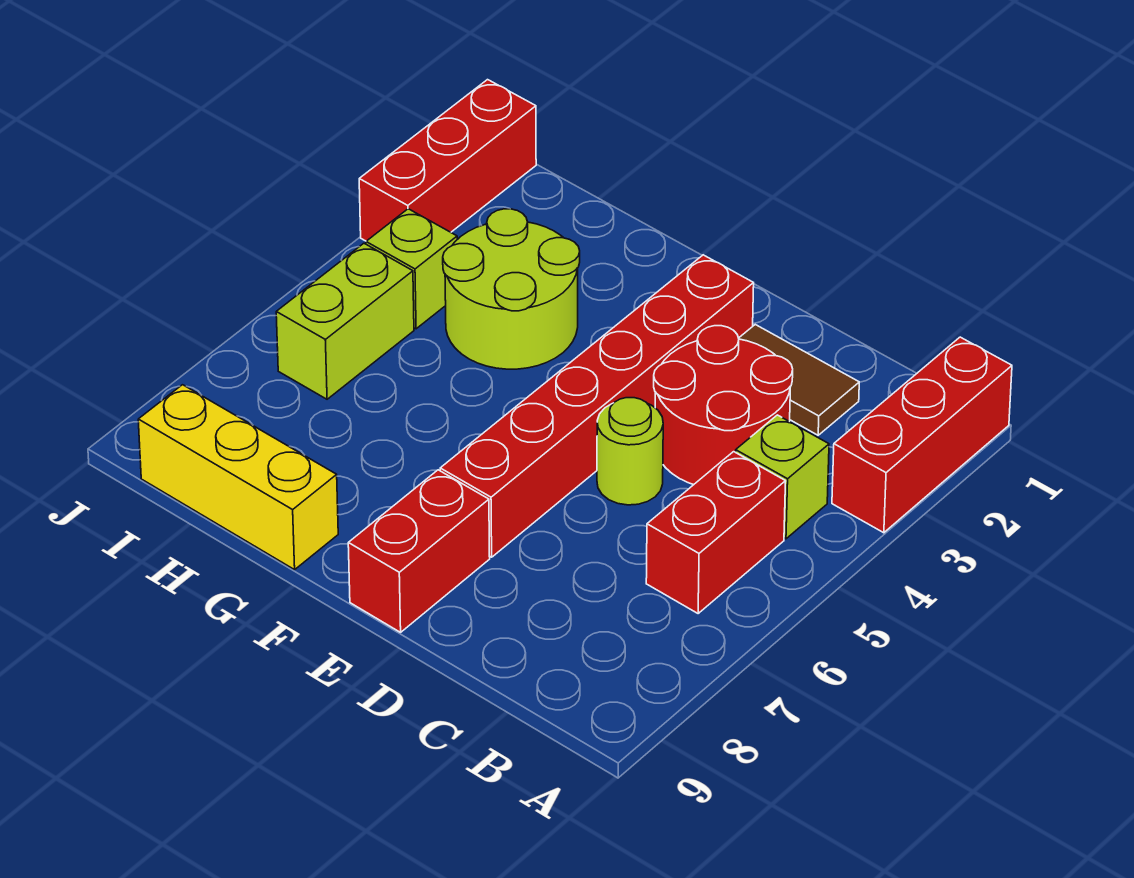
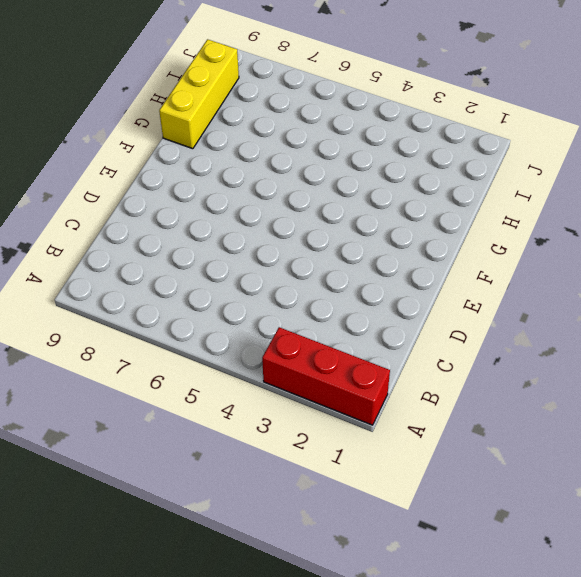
none -> lime brick B4 level 1
none -> red brick B5:B6 level 1
none -> brown tile C2:D2 level 1

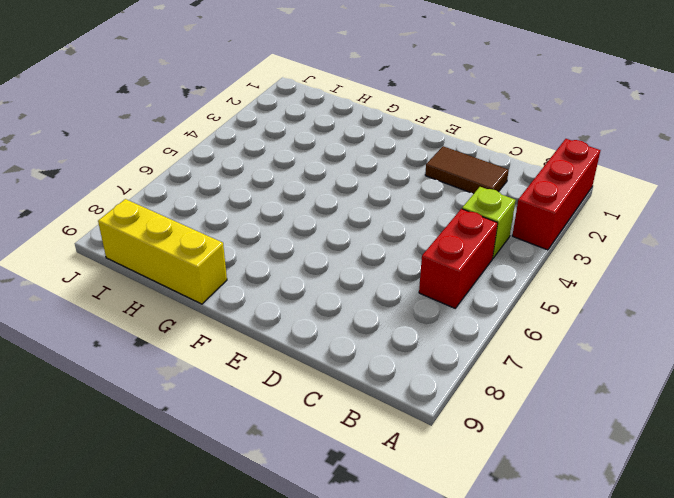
none -> red round brick C3:D4 level 1
none -> lime round brick D5 level 1
none -> red brick E2:E7 level 1

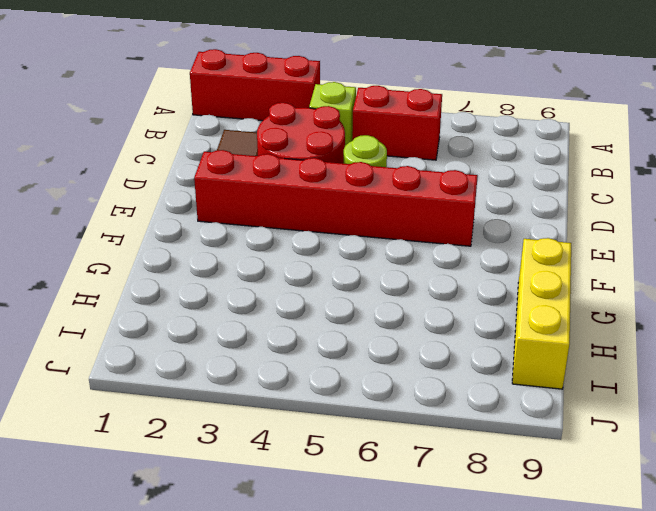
none -> red brick E8:E9 level 1
none -> lime round brick G3:H4 level 1
none -> lime brick I4 level 1

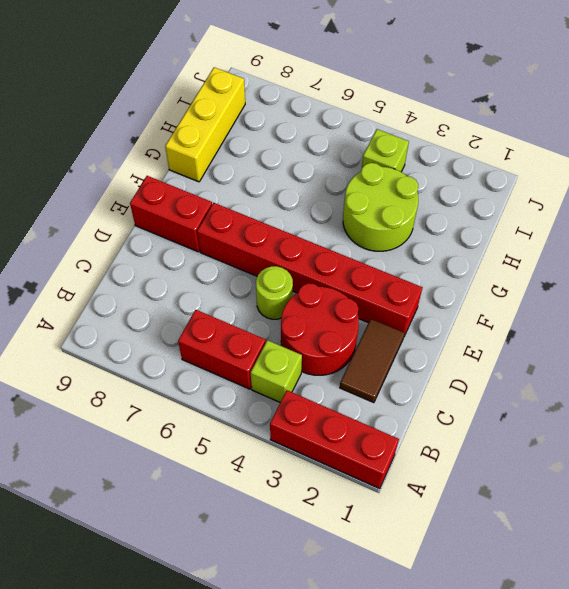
none -> lime brick I5:I6 level 1
none -> red brick J1:J3 level 1

